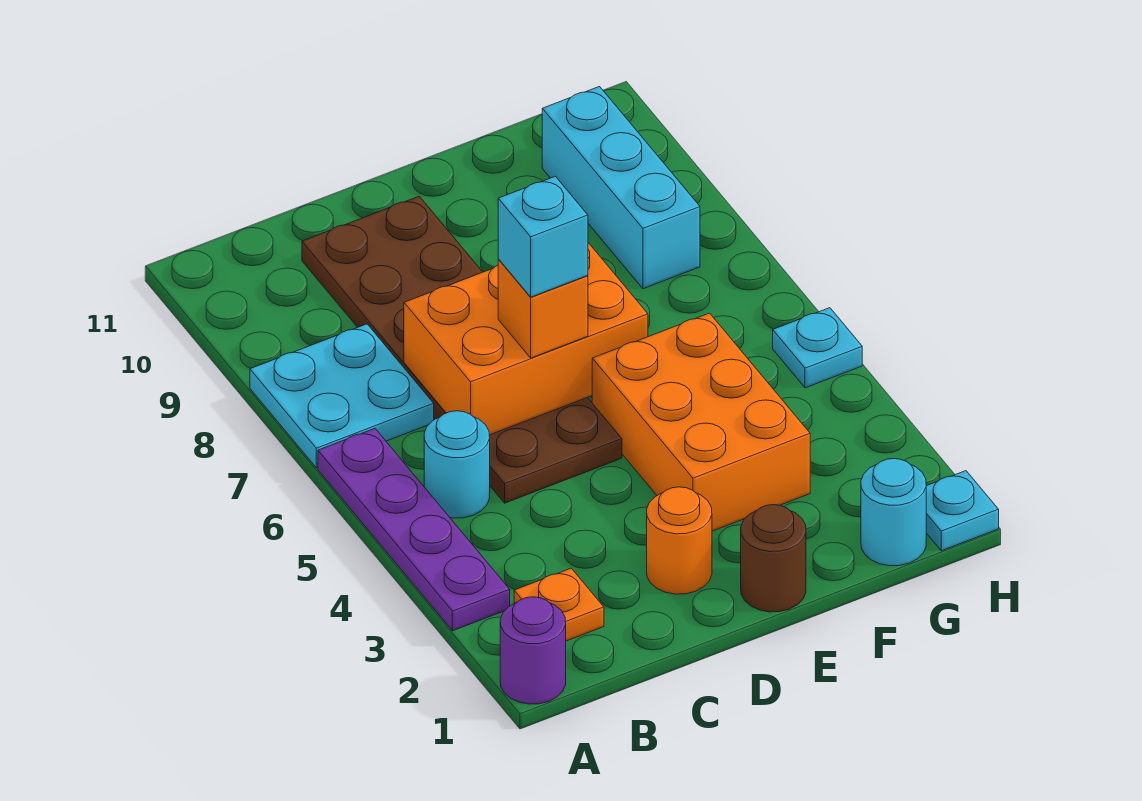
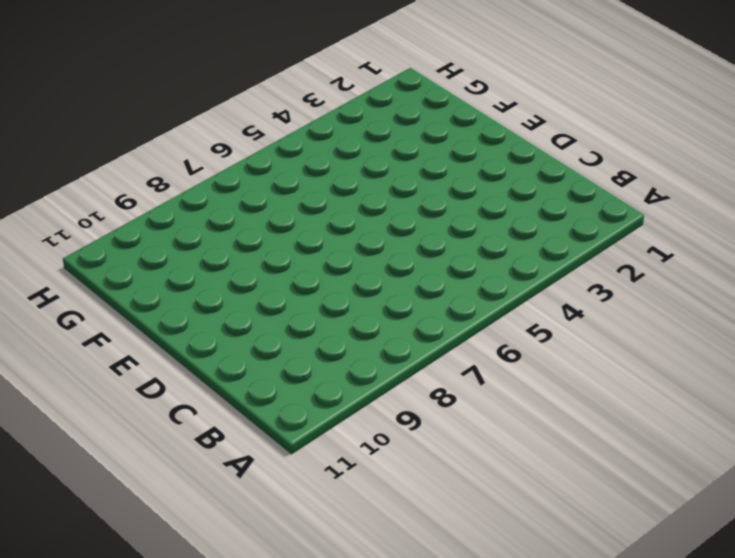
none -> purple round brick A1 level 1
none -> purple plate A3:A6 level 1
none -> cyan plate A7:B8 level 1

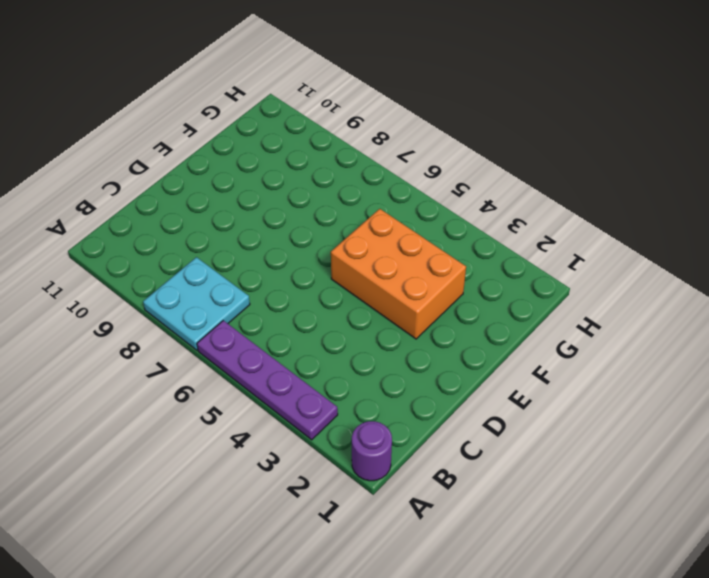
none -> orange plate B2 level 1
none -> cyan round brick B5 level 1
none -> brown plate C5:D10 level 1

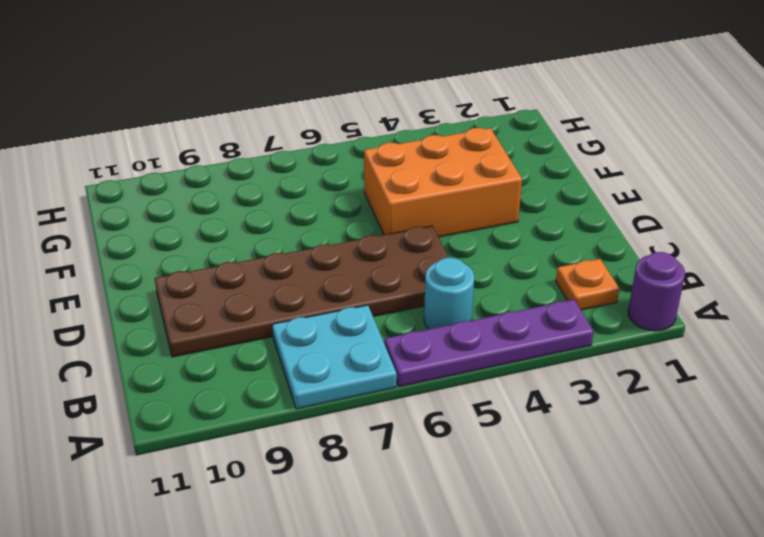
none -> orange round brick D2 level 1
none -> brown round brick E1 level 1
none -> cyan round brick G1 level 1

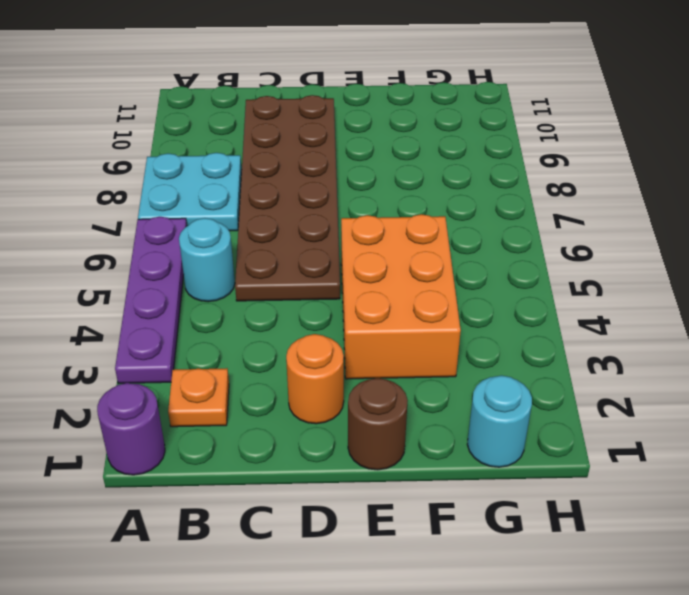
none -> cyan brick G8:G10 level 1
none -> cyan plate H1 level 1
none -> cyan plate H5 level 1

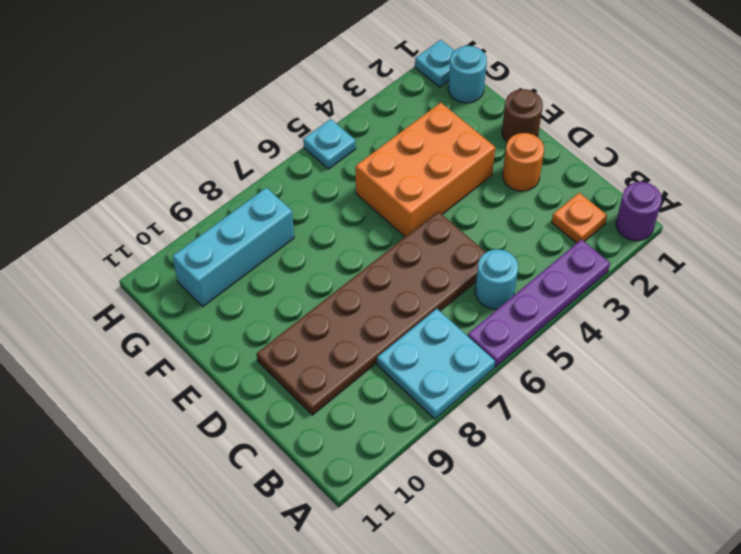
none -> orange brick C6:E7 level 2
none -> orange brick D6 level 3
none -> cyan brick D6 level 4

